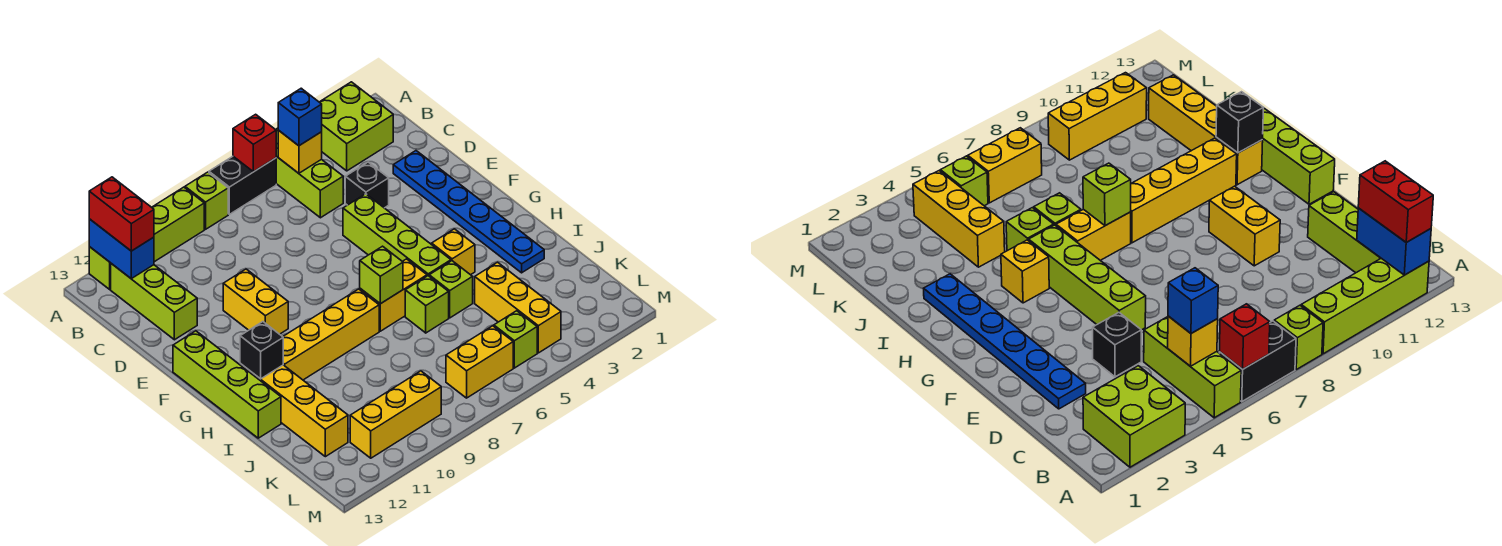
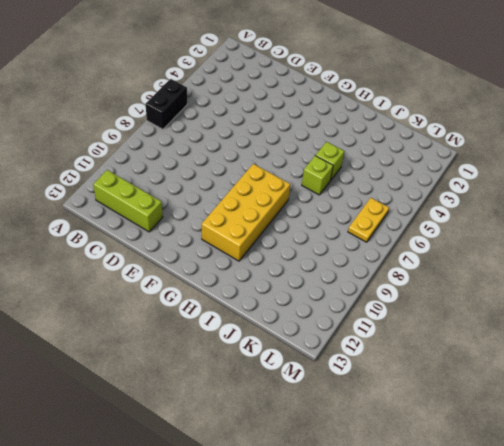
yellow brick G8:H11 level 1 -> yellow brick H8:H11 level 1
yellow plate L6:L7 level 1 -> yellow brick L6:L7 level 1
none -> lime brick A2:B3 level 1
none -> lime brick A5:C5 level 1
none -> lime brick A8 level 1

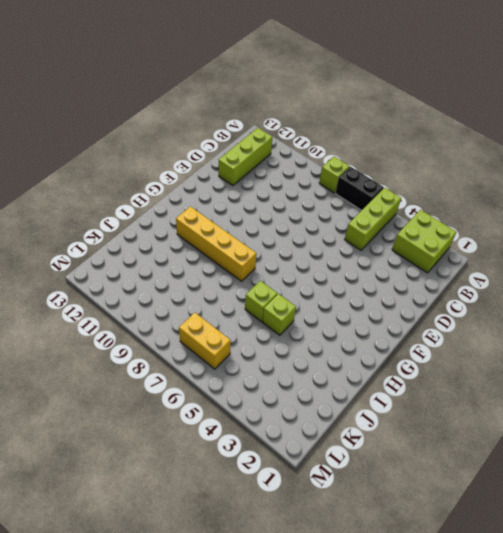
none -> lime brick A9:A12 level 1
none -> blue plate D2:I2 level 1
none -> black brick D4 level 1

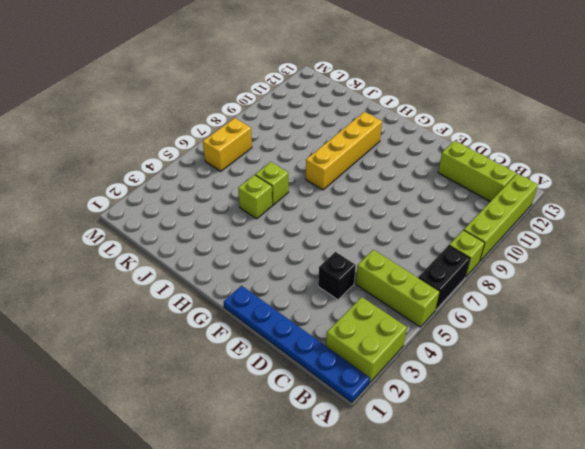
blue plate A1:F1 level 1 -> blue plate D2:I2 level 1
none -> lime brick E5:H5 level 1
none -> yellow brick E10:F10 level 1
none -> lime brick F13:I13 level 1

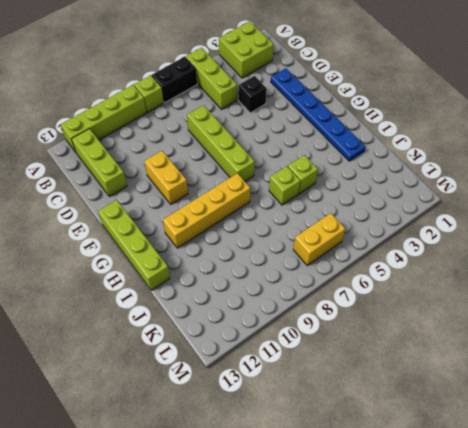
lime brick D7:G7 level 1 -> lime brick E5:H5 level 1
none -> yellow brick H4 level 1
none -> yellow brick H6:H7 level 1
none -> yellow brick H12:K12 level 1

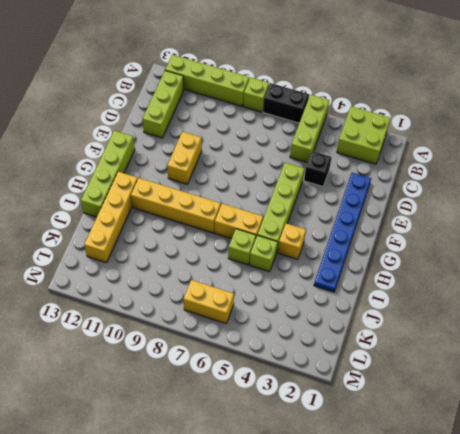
none -> yellow brick J4:L4 level 1
none -> lime brick L5 level 1
none -> yellow brick L9:L11 level 1

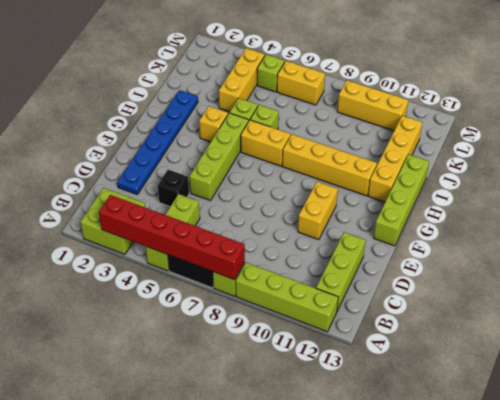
red brick A3:A8 level 2 -> red brick A6 level 2
none -> blue brick A12:B12 level 2
none -> yellow brick B5 level 2
none -> lime brick H7 level 2

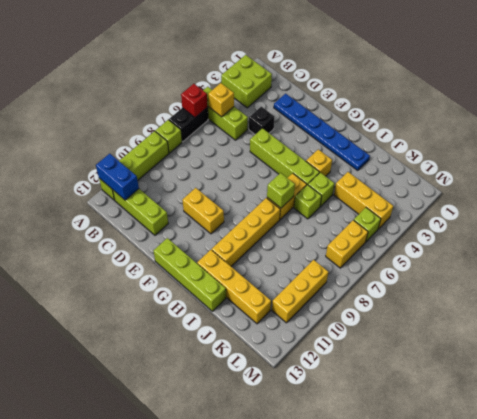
none -> black brick H12 level 2
none -> red brick A12:B12 level 3
none -> blue brick B5 level 3

